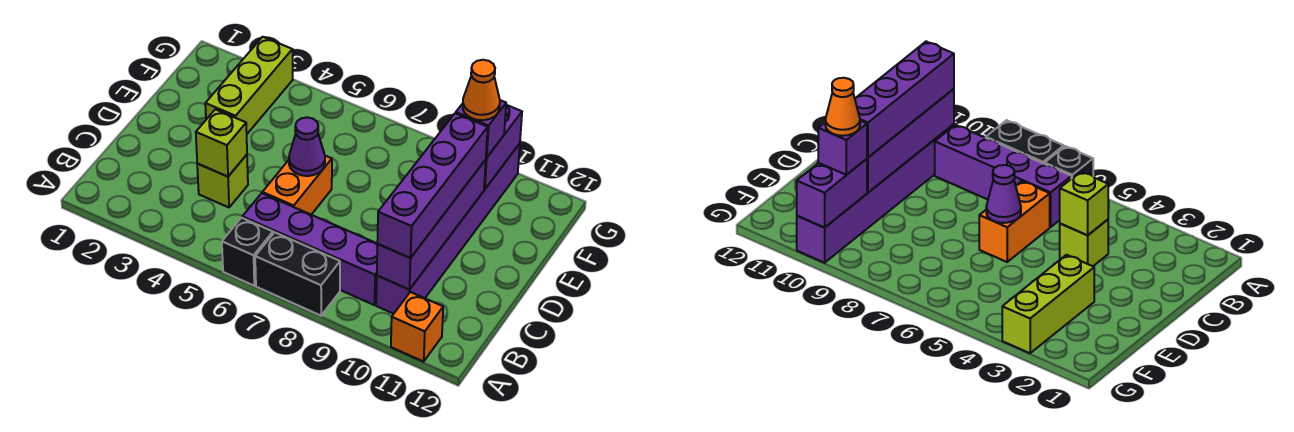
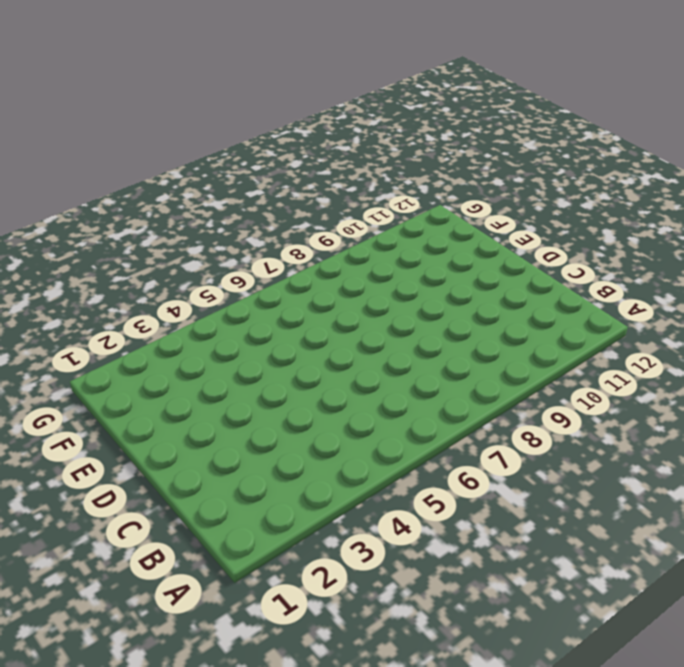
none -> black brick A6 level 1
none -> black brick A7:A8 level 1
none -> orange brick A11 level 1

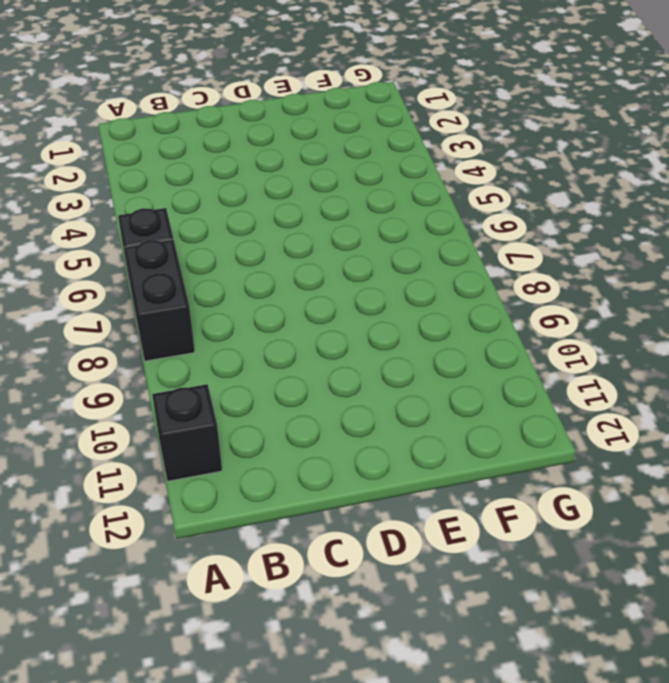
black brick A11 level 1 -> orange brick A11 level 1
none -> purple brick B6:B9 level 1
none -> purple brick B10:G10 level 1
none -> lime brick C4 level 1

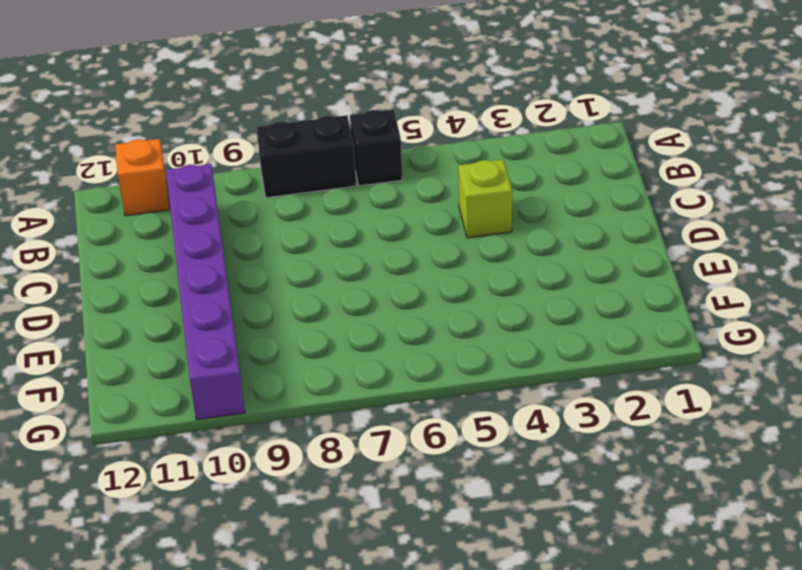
none -> purple brick B6:B9 level 1
none -> orange brick C6:D6 level 1
none -> lime brick E3:G3 level 1

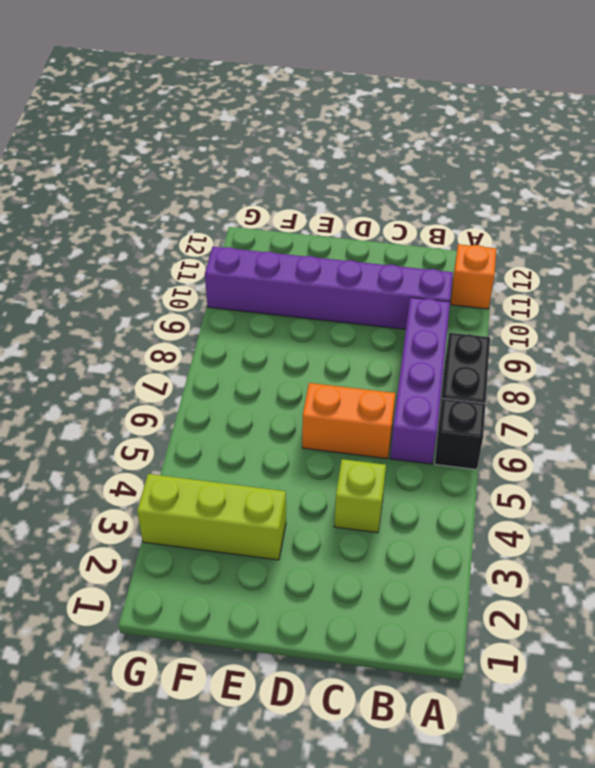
none -> purple brick B10:E10 level 2
none -> lime brick C4 level 2
none -> purple cone D6 level 2

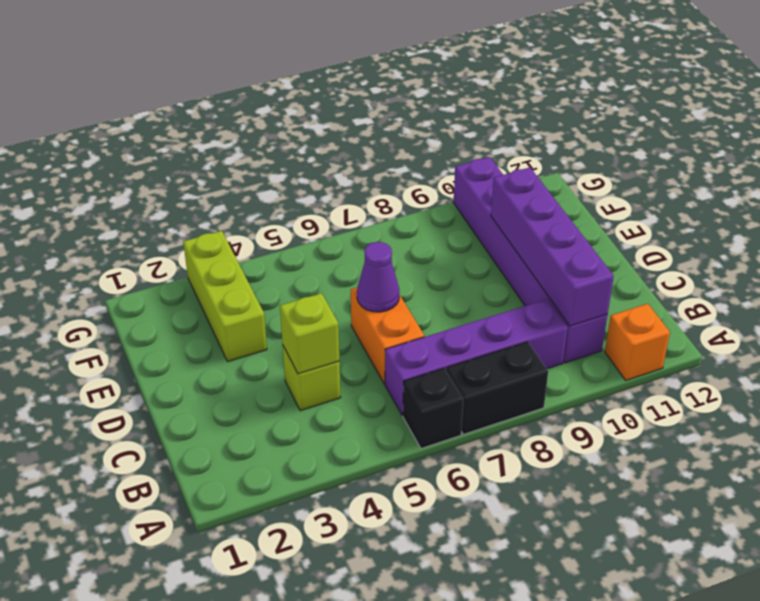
none -> purple brick F10:G10 level 2
none -> purple brick B10:E10 level 3
none -> purple brick F10 level 3

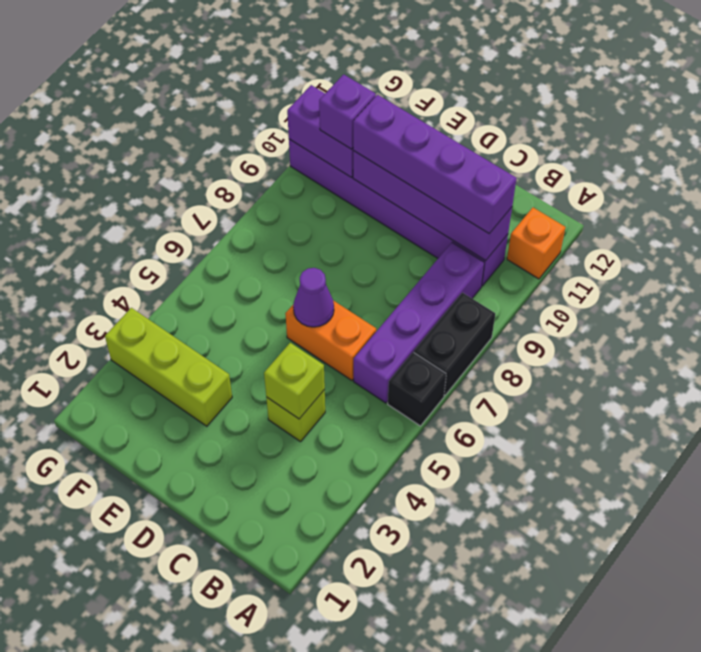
none -> orange cone F10 level 4

